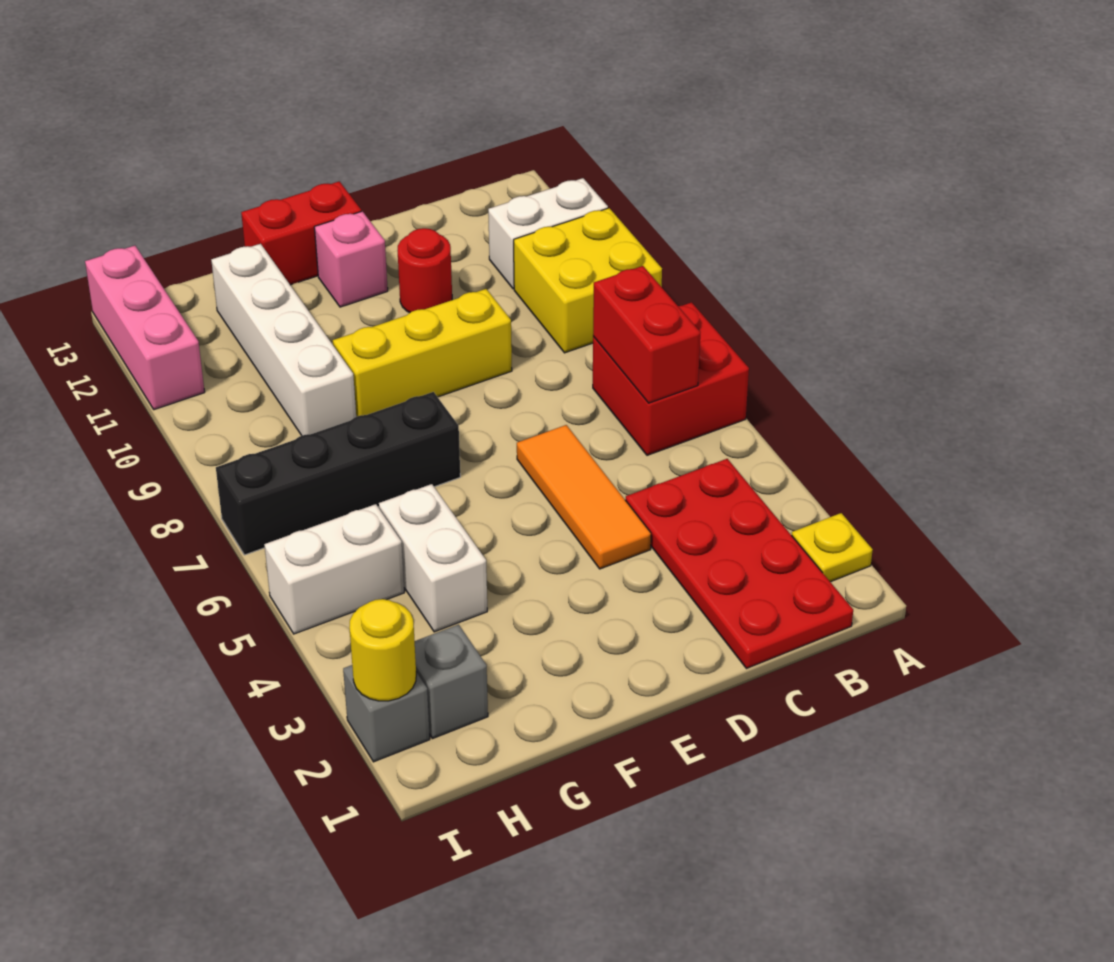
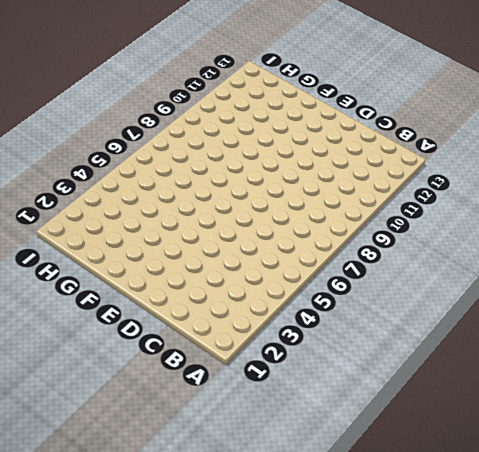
none -> yellow plate A2 level 1
none -> red brick A6:B7 level 1
none -> yellow brick A9:B10 level 1

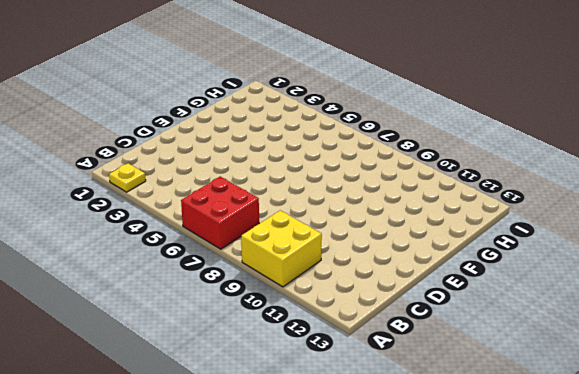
none -> white brick A11:B11 level 1
none -> red plate B1:C4 level 1
none -> orange tile D4:D6 level 1

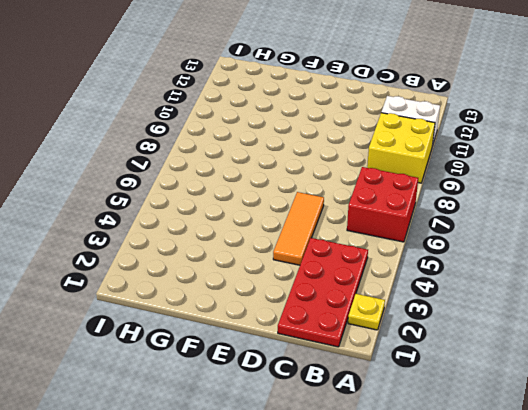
none -> yellow brick D9:F9 level 1
none -> red round brick D11 level 1
none -> pink brick E12 level 1

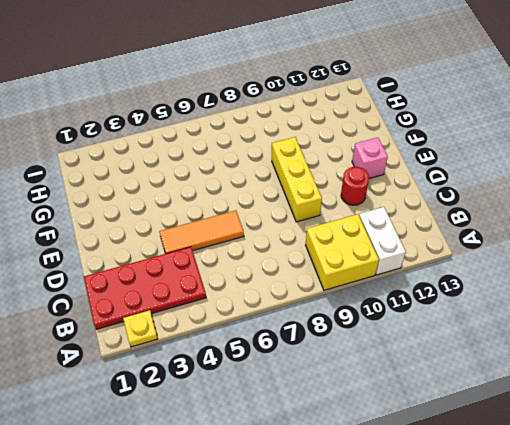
none -> red brick A6:B7 level 1
none -> red brick E13:F13 level 1
none -> black brick F7:I7 level 1

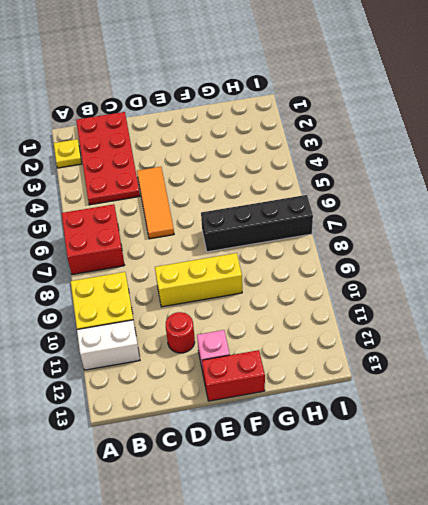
none -> white brick G4:G5 level 1
none -> white brick G9:G12 level 1
none -> grey brick H2 level 1

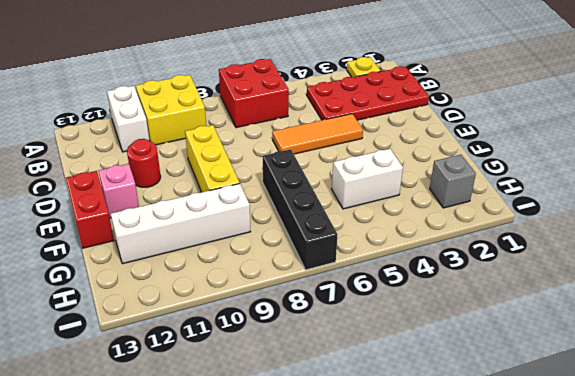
none -> white brick H5:I5 level 1
none -> grey brick I2 level 1
none -> pink brick I11:I13 level 1

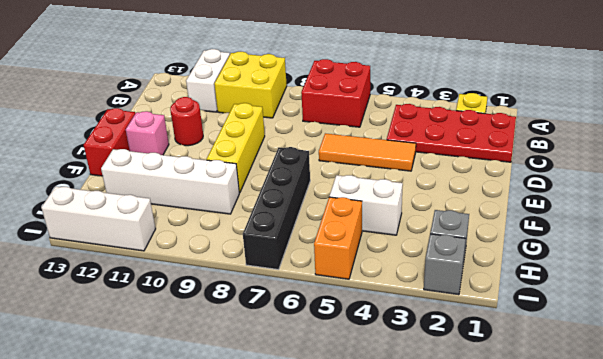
orange brick H5:I5 level 1 -> white brick H5:I5 level 1
white brick I11:I13 level 1 -> pink brick I11:I13 level 1
none -> red brick B6:B7 level 2
none -> yellow round brick I2 level 2

